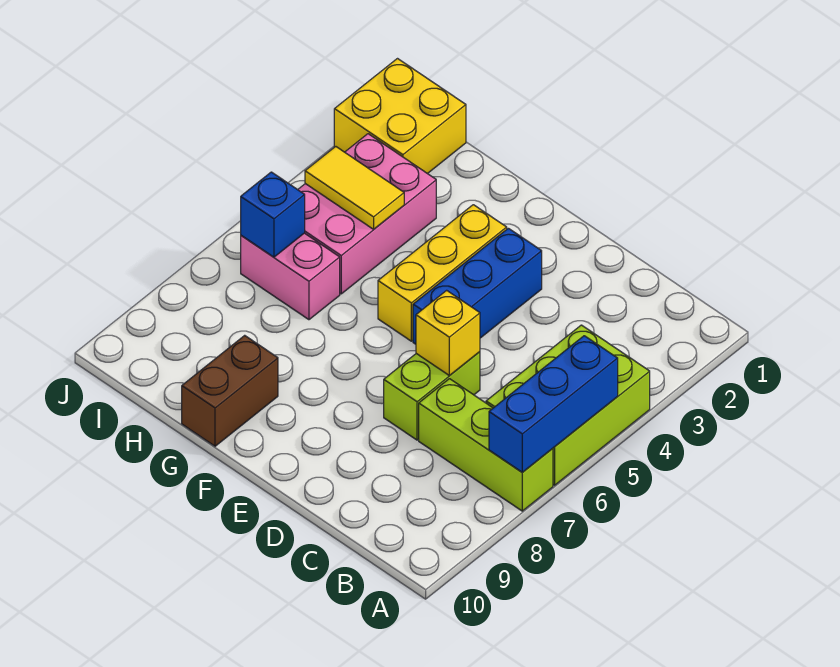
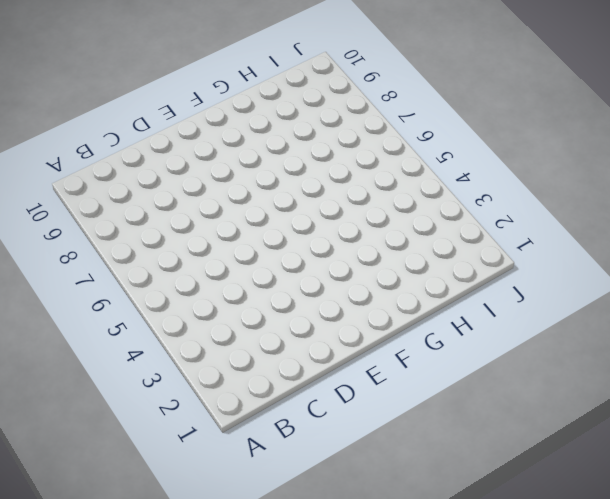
none -> lime brick A4:B6 level 1
none -> lime brick A7:C7 level 1
none -> lime brick D6:D7 level 1

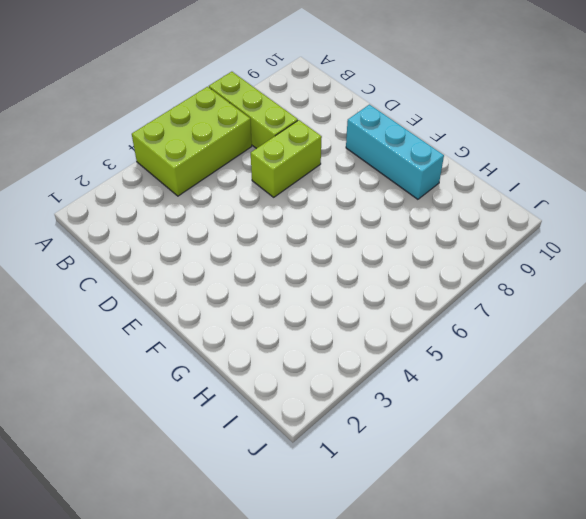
cyan brick E9:G9 level 1 -> brown brick G9:G10 level 1
none -> blue brick E3:E5 level 1
none -> yellow brick F3:F5 level 1
none -> pink brick H3:I5 level 1

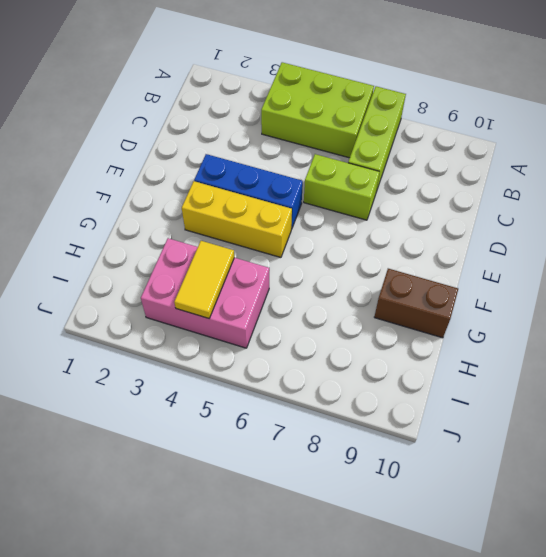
none -> pink brick H6:I6 level 1
none -> yellow brick I1:J2 level 1
none -> blue brick A5:A7 level 2

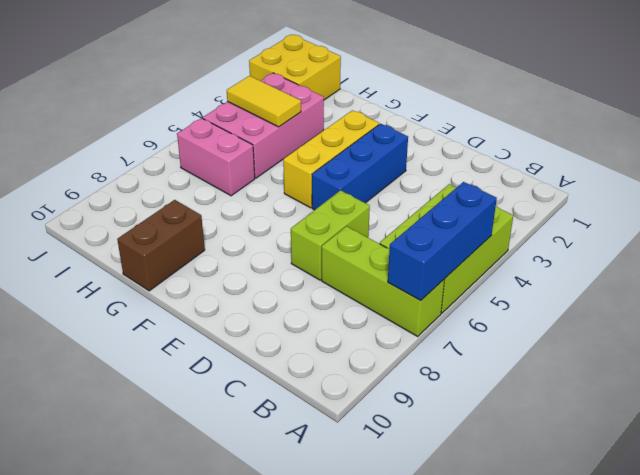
none -> yellow brick D6 level 2
none -> blue brick I6 level 2

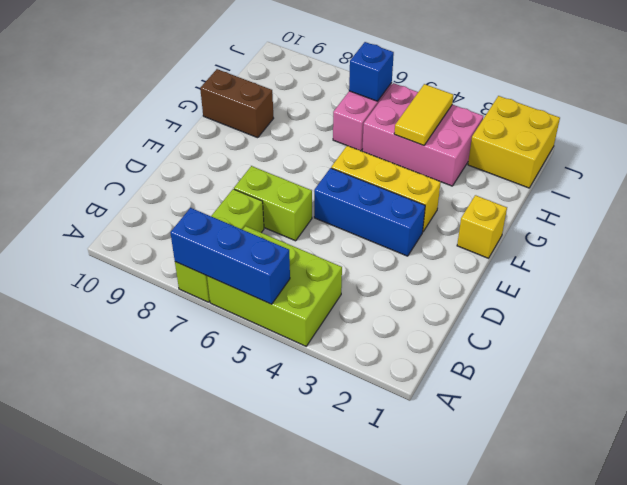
yellow brick F1 level 1 -> yellow brick D6 level 2

